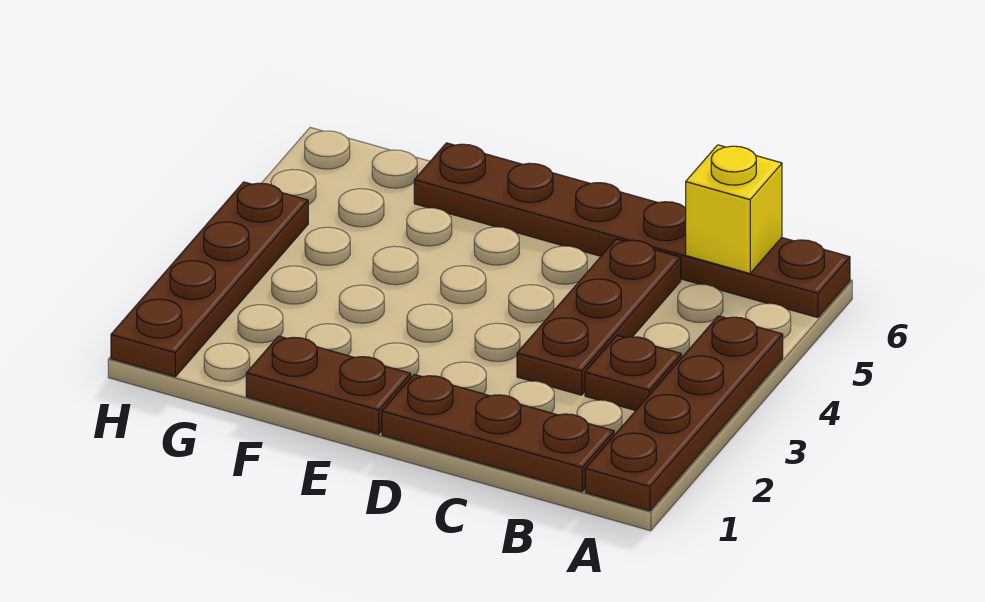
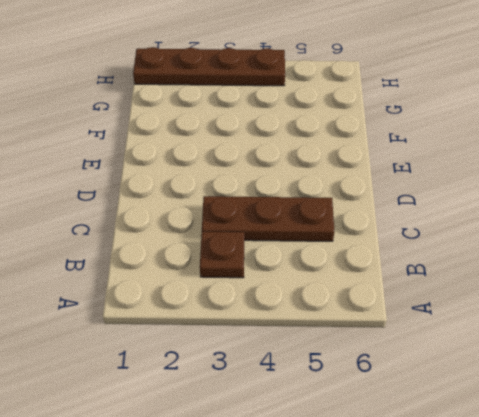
none -> brown plate A1:A4 level 1
none -> brown plate A6:F6 level 1

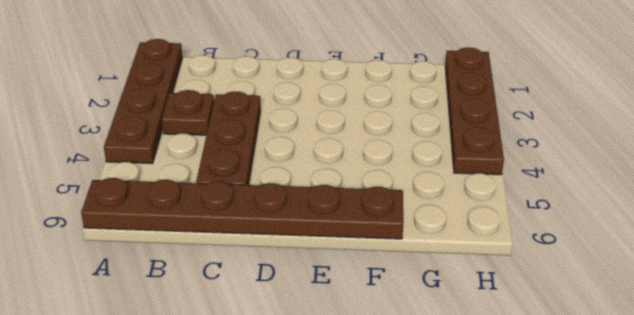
none -> brown plate B1:D1 level 1
none -> brown plate E1:F1 level 1

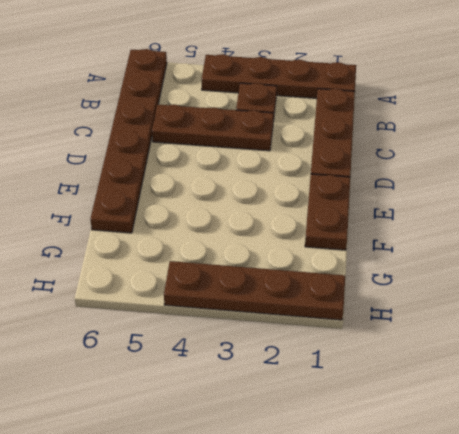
none -> yellow brick B6 level 2

